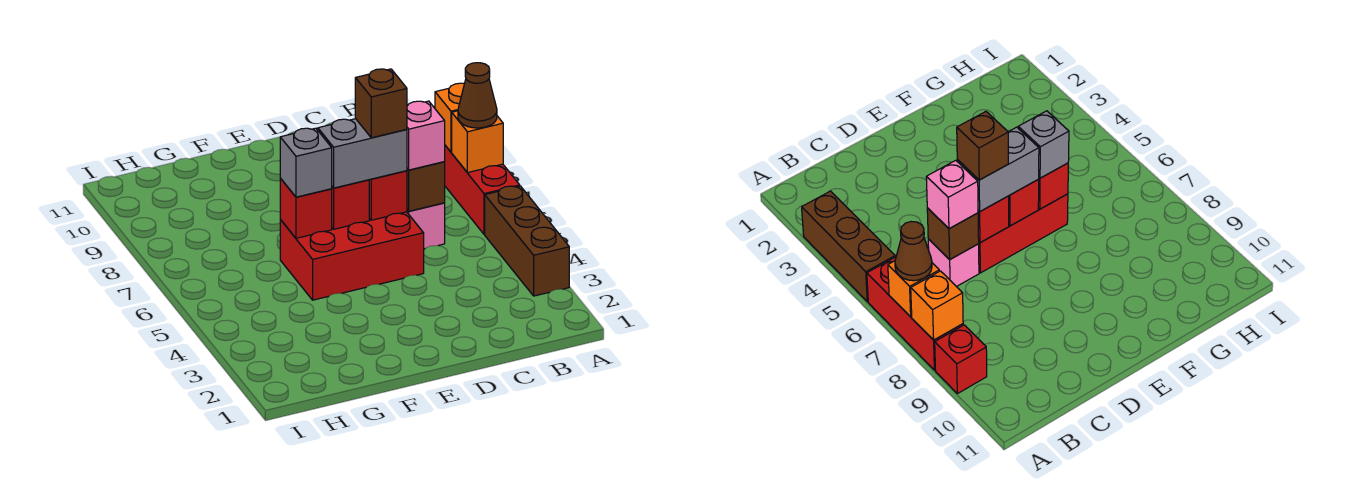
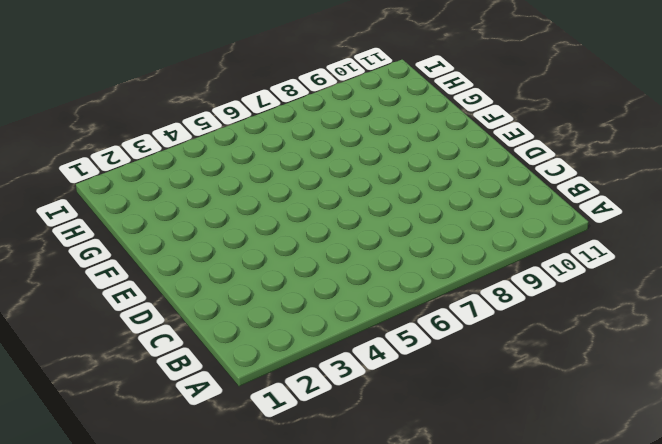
none -> brown brick A3:A5 level 1
none -> red brick A6:A8 level 1
none -> red brick A9 level 1

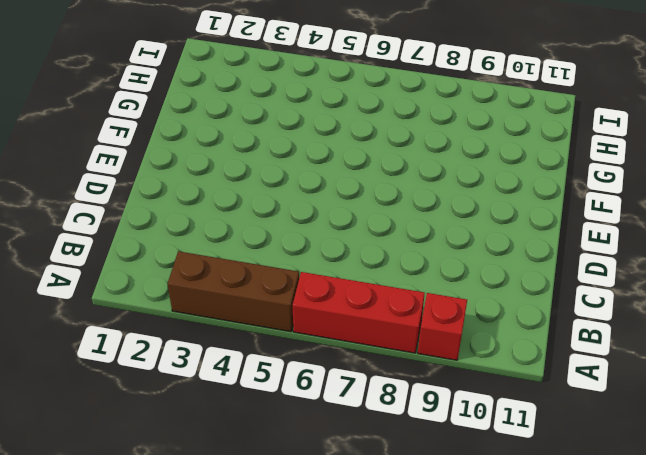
none -> pink brick C6 level 1
none -> red brick D5:F6 level 1
none -> orange brick A7 level 2

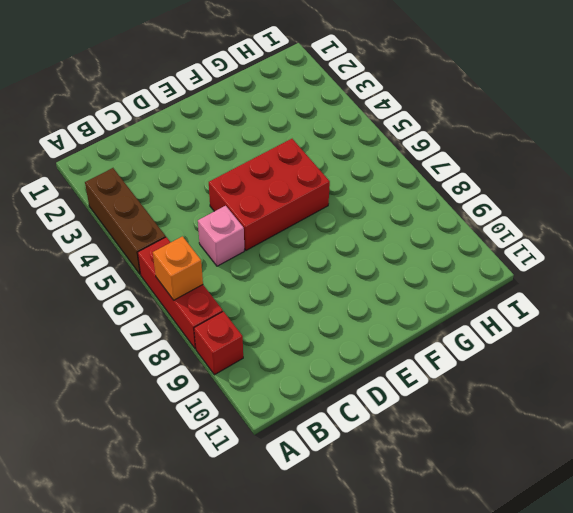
none -> orange brick A8 level 2
none -> brown brick C6 level 2
none -> red brick D6 level 2

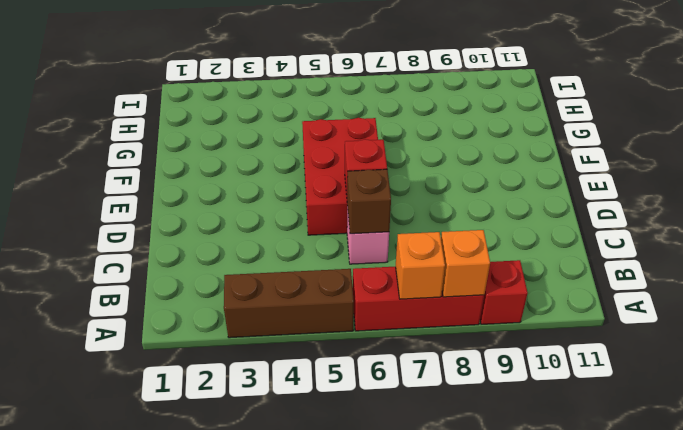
none -> red brick E6 level 2
none -> red brick F6 level 2
none -> brown cone A7 level 3

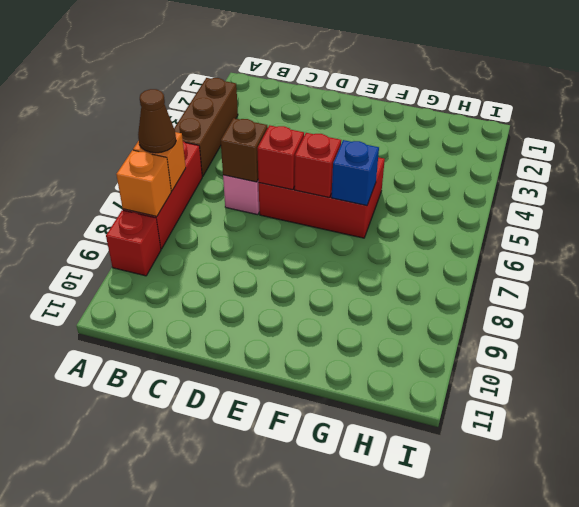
blue brick F6 level 2 -> red brick F6 level 2
none -> pink brick C6 level 3
none -> grey brick D6:E6 level 3
none -> grey brick F6 level 3

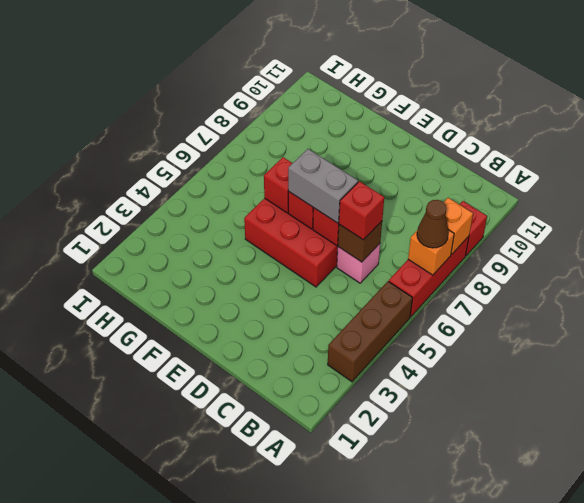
red brick C6 level 3 -> pink brick C6 level 3
none -> grey brick F6 level 3
none -> brown brick D6 level 4

